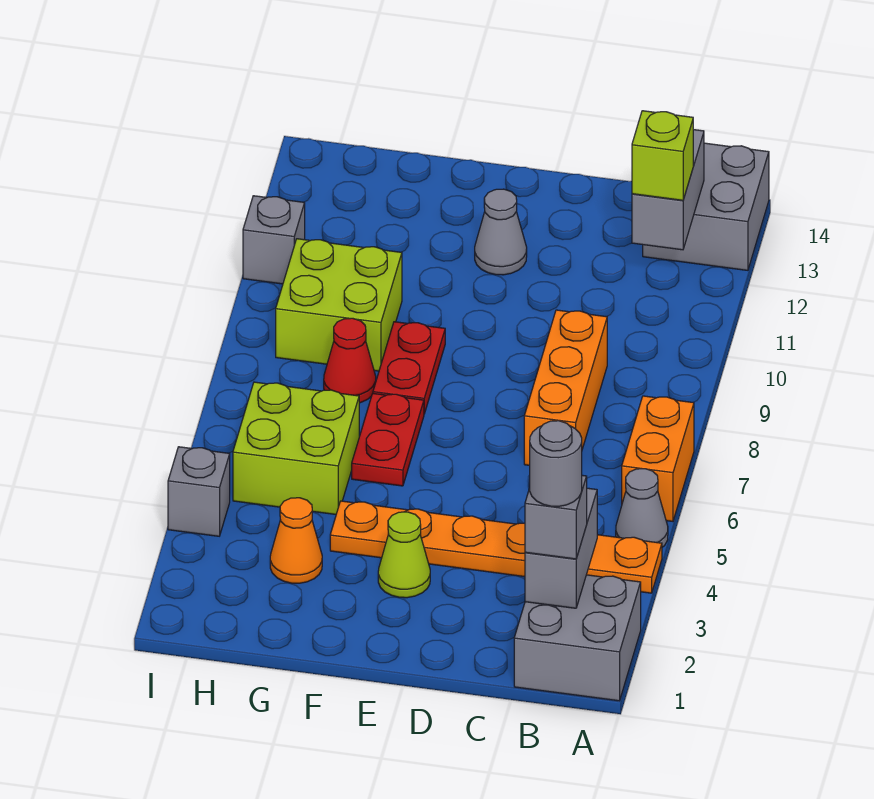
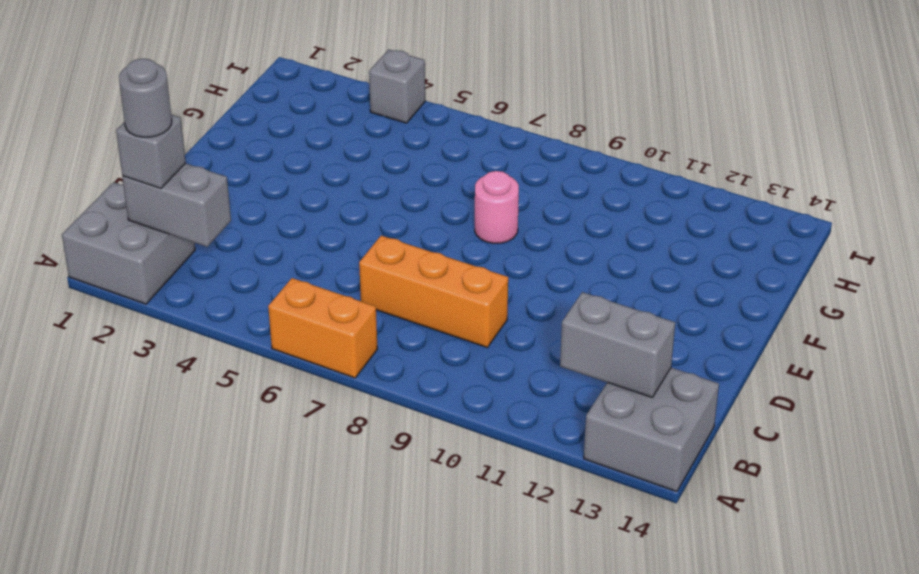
pink round brick F8 level 1 -> red plate F8:F9 level 1
none -> orange plate A4:F4 level 1
none -> grey cone A5 level 1
none -> lime cone E3 level 1

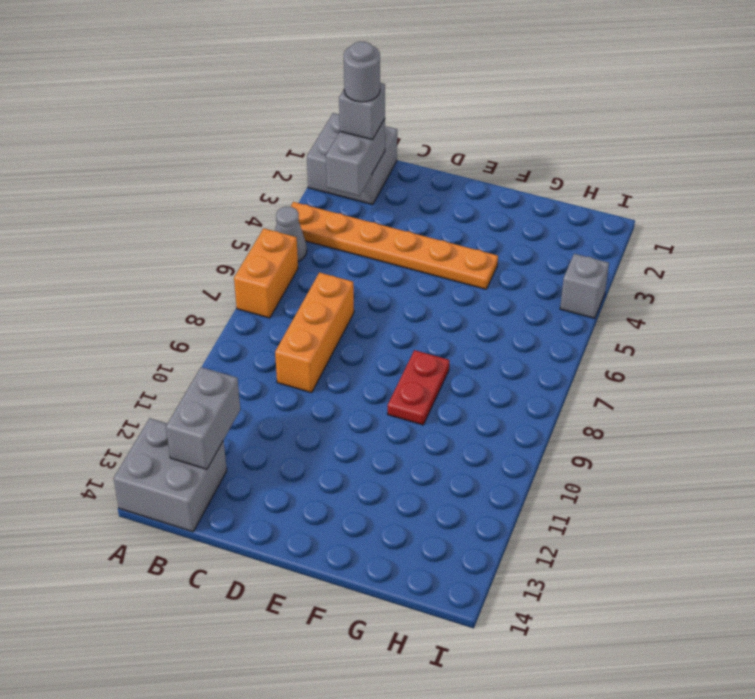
none -> lime cone E3 level 1
none -> grey cone E12 level 1
none -> red plate F6:F7 level 1

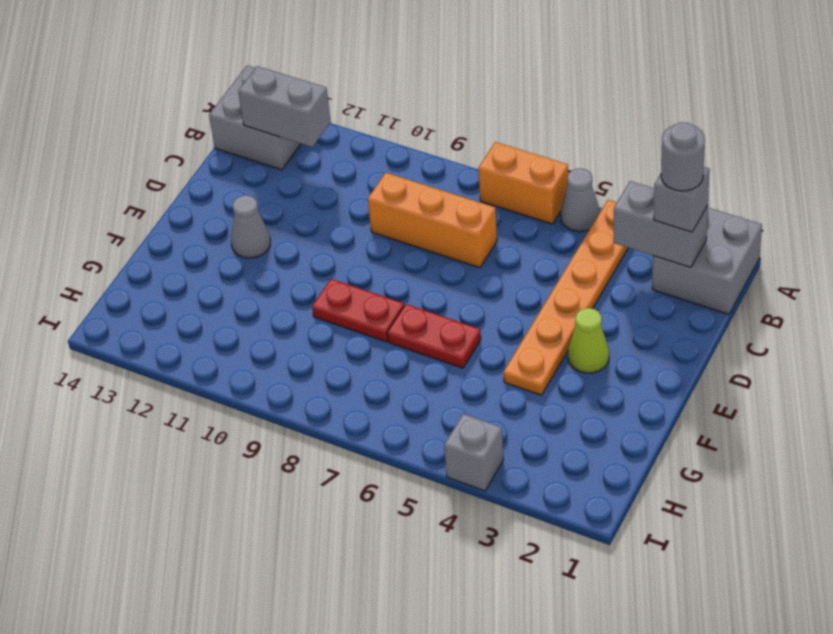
none -> orange cone G3 level 1
none -> lime brick G5:H6 level 1
none -> red cone G8 level 1

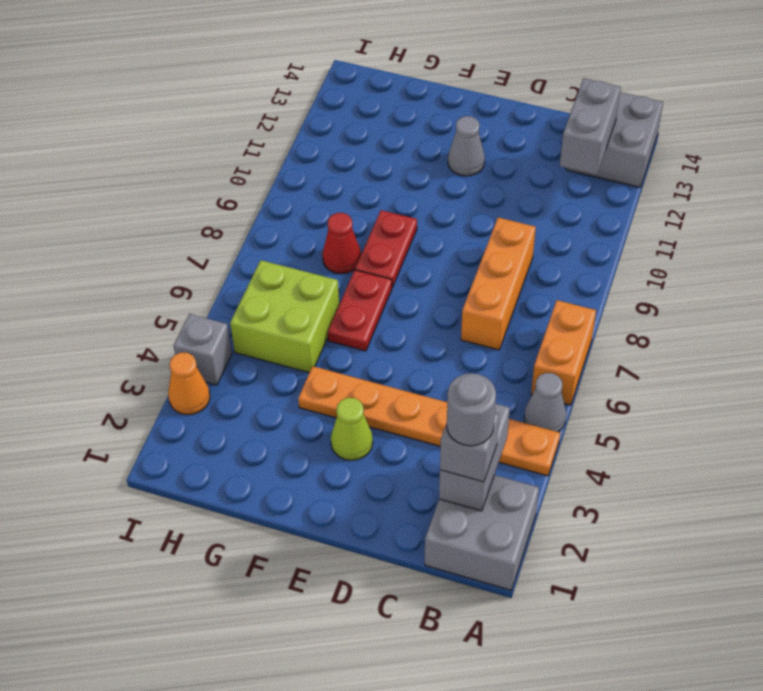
orange cone I3 level 1 -> orange cone G3 level 1
none -> lime brick G9:H10 level 1
none -> grey brick I11 level 1
none -> lime brick B12 level 3

